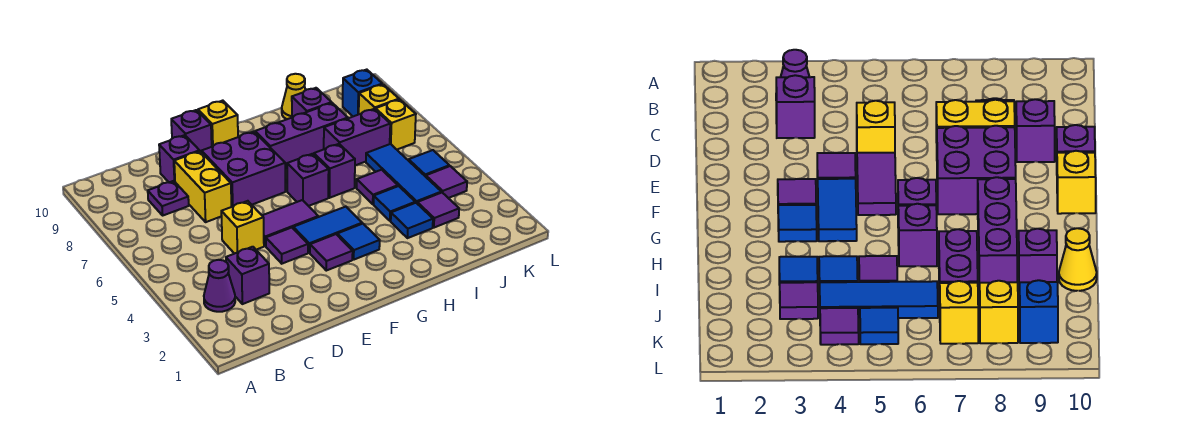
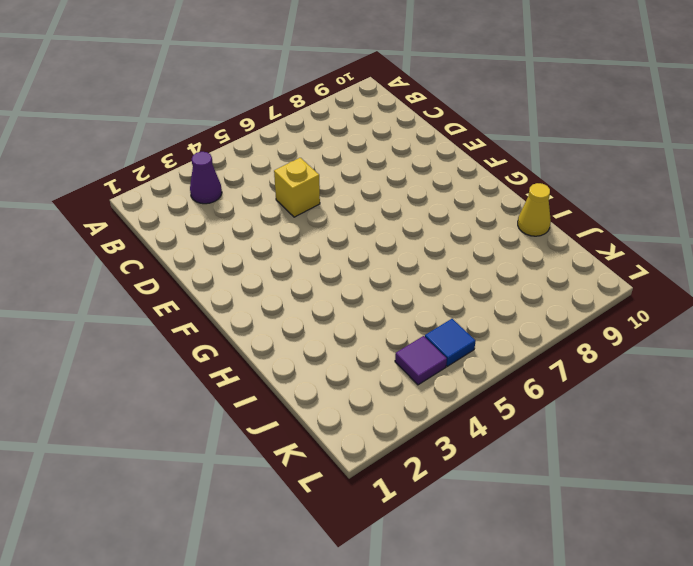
none -> purple brick C3 level 1
none -> purple plate C8 level 1
none -> yellow brick D7:D8 level 1
none -> purple brick D9 level 1

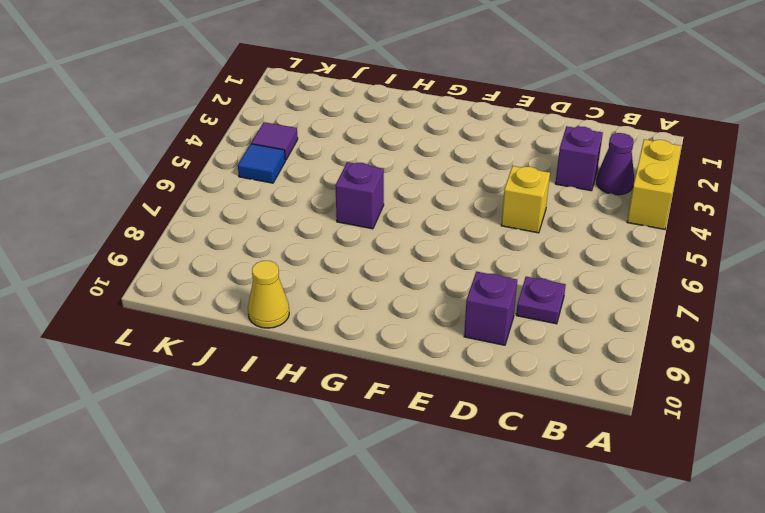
yellow brick A3:A4 level 1 -> yellow brick D7:D8 level 1
none -> purple tile E4 level 1
none -> purple tile E5:F5 level 1
none -> purple brick E7:F8 level 1
none -> purple brick E10 level 1

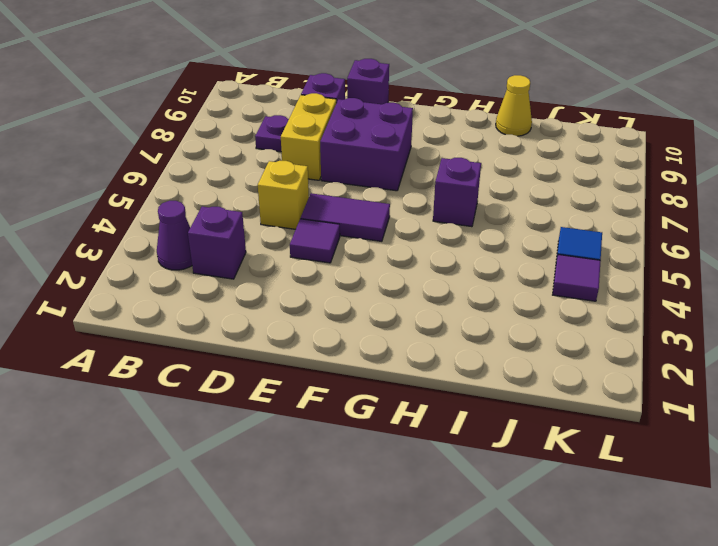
none -> purple tile F3 level 1
none -> blue tile F4:G4 level 1
none -> yellow brick F10 level 1
none -> blue tile G3 level 1

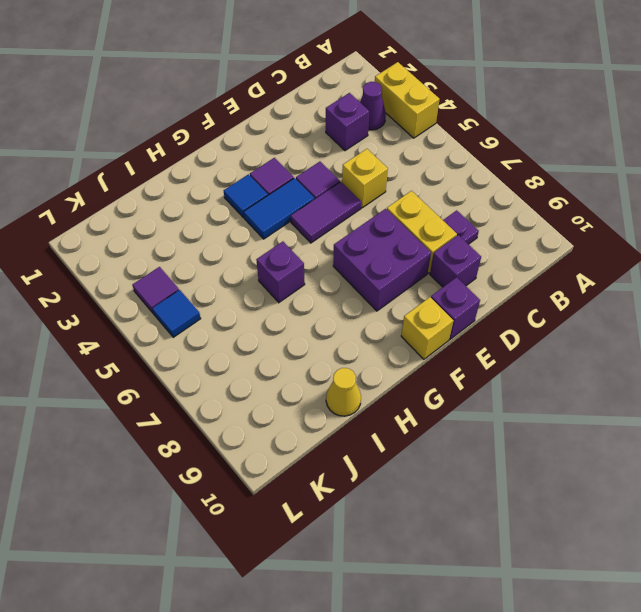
yellow brick A3:A4 level 1 -> none
none -> purple brick G6 level 1
none -> purple brick G8:I8 level 1
none -> blue tile I3 level 1
none -> blue tile I4 level 1

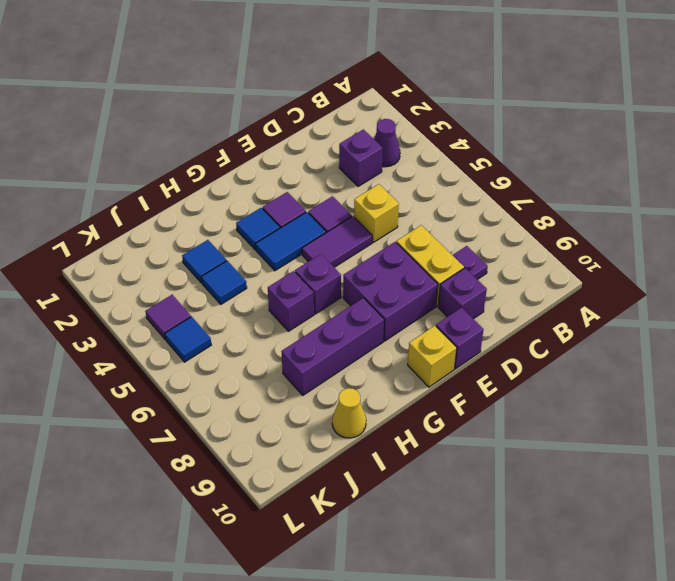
none -> purple tile I5 level 1
none -> purple brick I7:J7 level 1
none -> purple brick I9 level 1
none -> purple tile J3 level 1

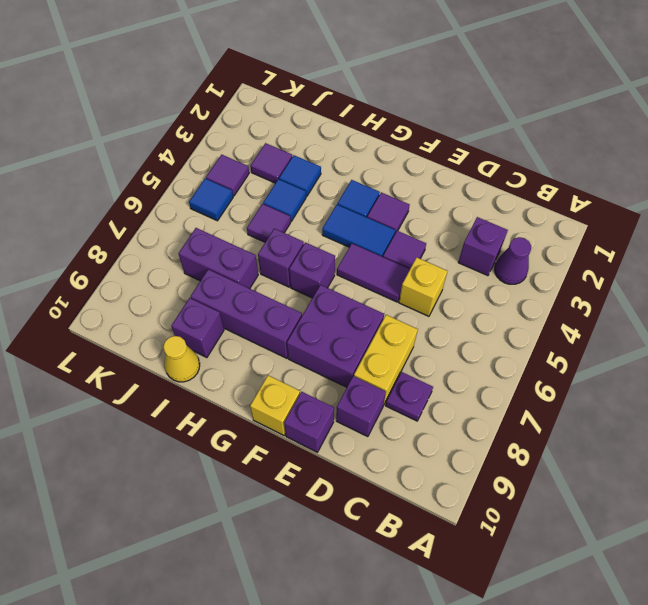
none -> blue tile J4:J6 level 1
none -> yellow brick K7 level 1
none -> yellow brick K8 level 1
none -> blue brick K9 level 1

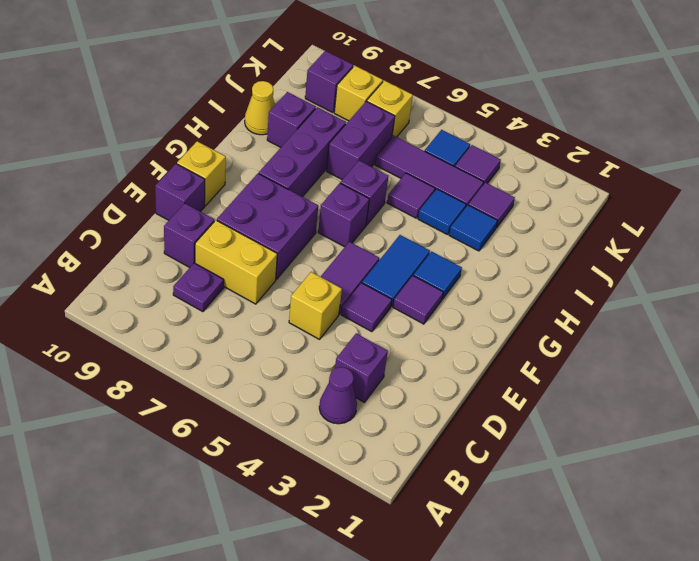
purple tile J4:J6 level 1 -> blue tile J4:J6 level 1
purple brick K9 level 1 -> blue brick K9 level 1

